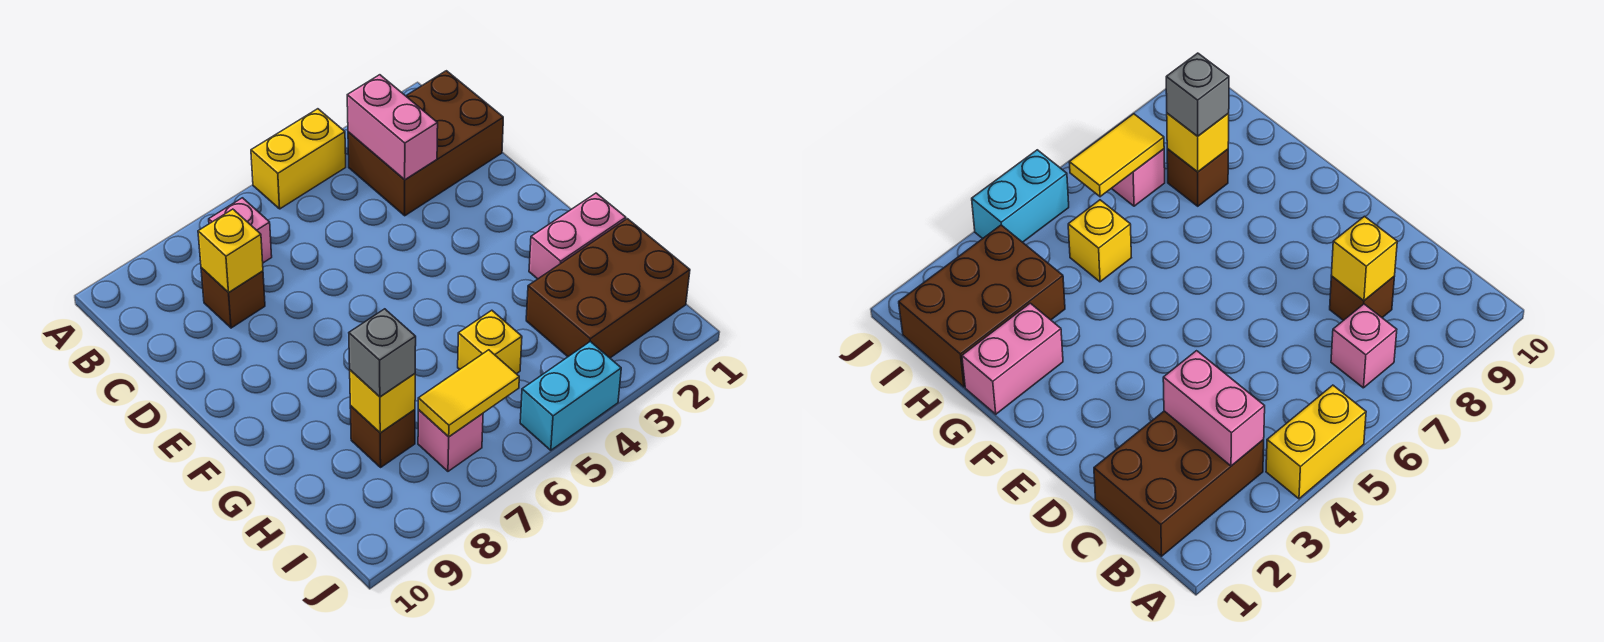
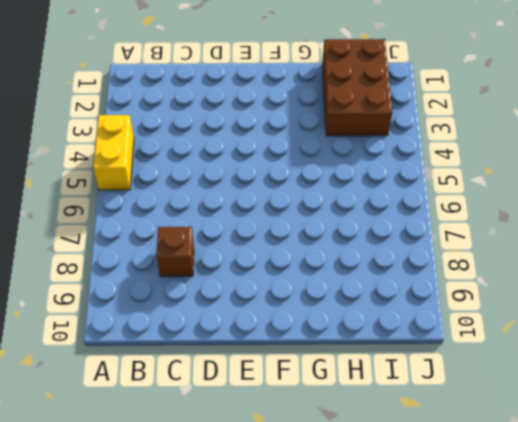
none -> brown brick B1:C3 level 1
none -> pink brick B7 level 1
none -> pink brick G1:G2 level 1

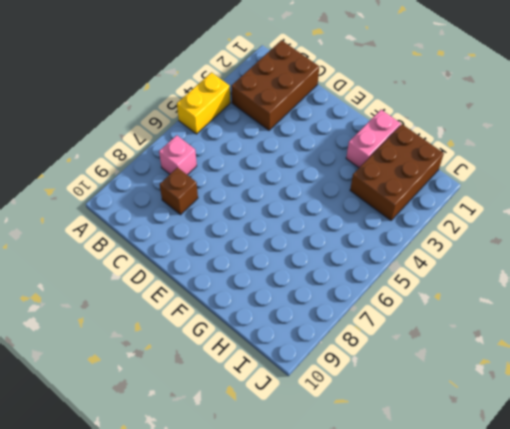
none -> yellow brick H5 level 1
none -> brown brick H8 level 1
none -> pink brick I7 level 1

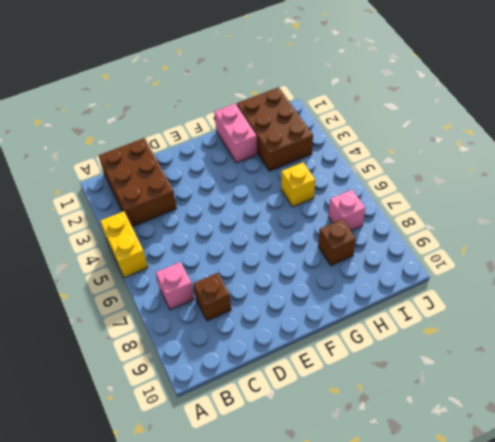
none -> cyan brick J4:J5 level 1
none -> pink brick B3:C3 level 2
none -> yellow brick C8 level 2

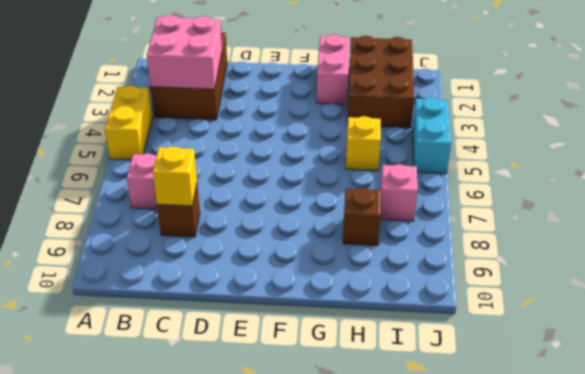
pink brick B2:C3 level 2 -> pink brick B3:C3 level 2
none -> yellow brick H8 level 2
none -> yellow tile I6:I7 level 2
none -> grey brick H8 level 3

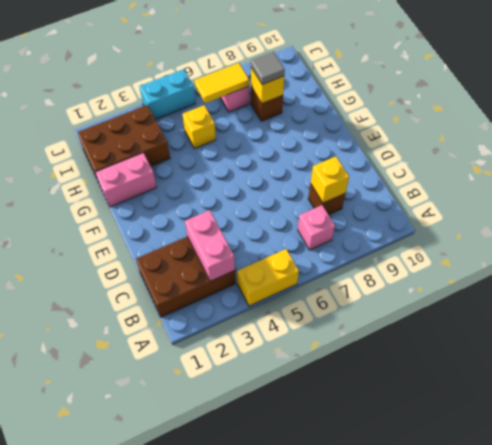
grey tile H8 level 3 -> grey brick H8 level 3

